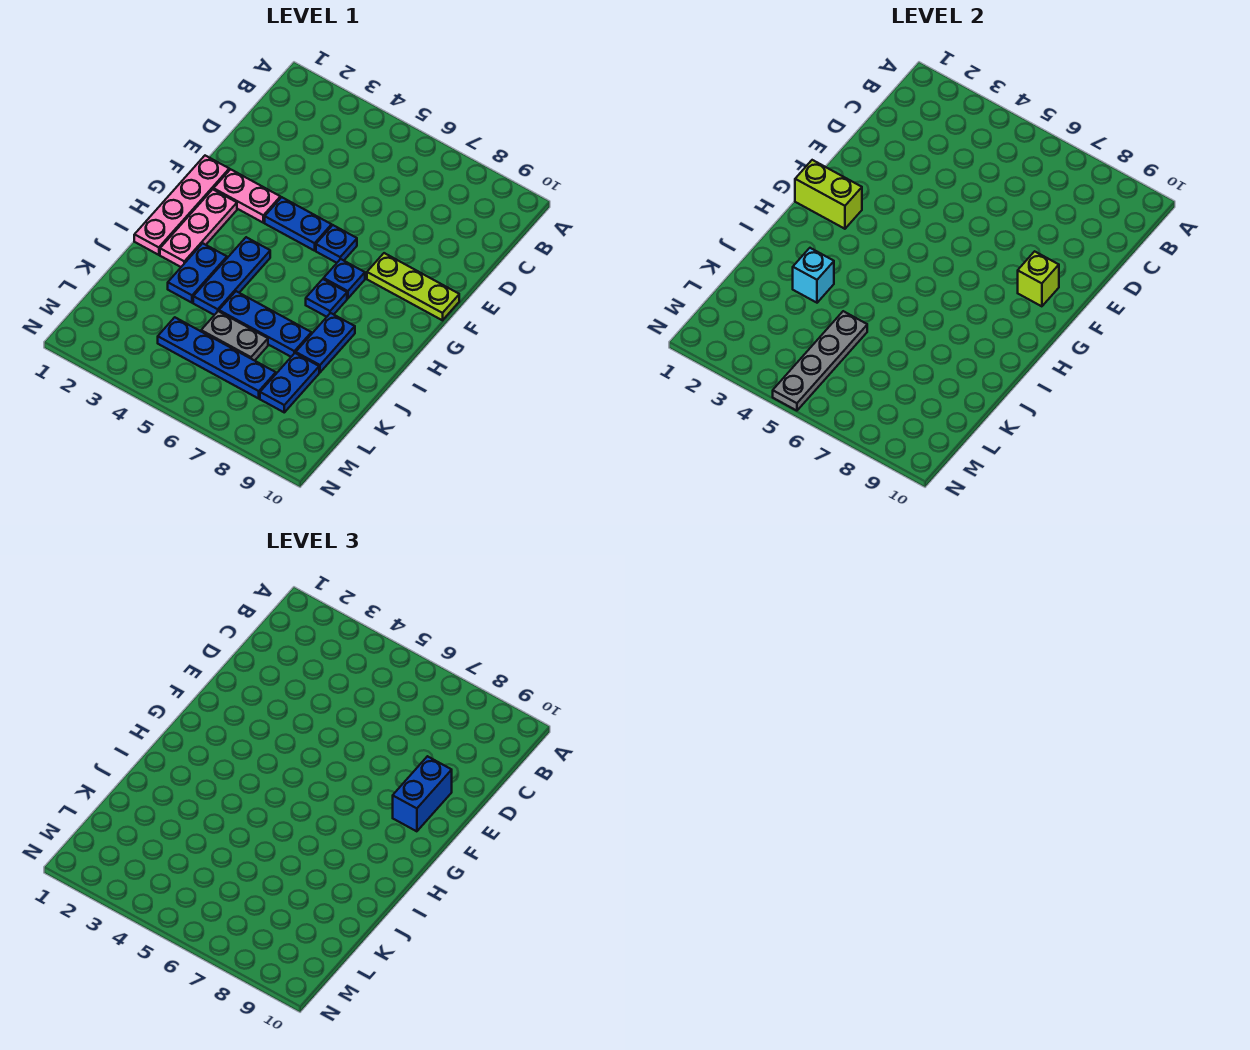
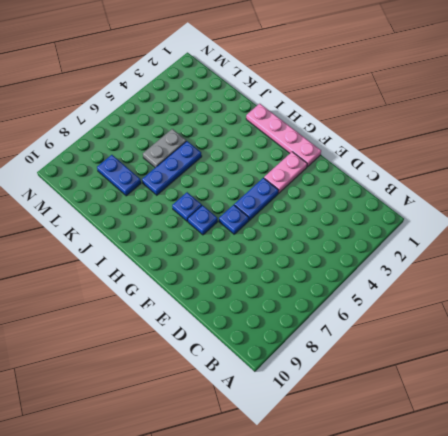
none -> lime plate F8:F10 level 1
none -> pink plate G2:I2 level 1
none -> blue plate H4:J4 level 1

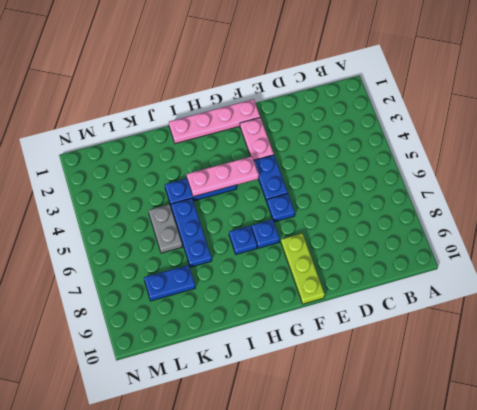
pink plate G4:I4 level 2 -> pink plate G2:I2 level 1
none -> blue plate I3:J3 level 1
none -> blue plate I8:J8 level 1
none -> blue plate L4:L7 level 1

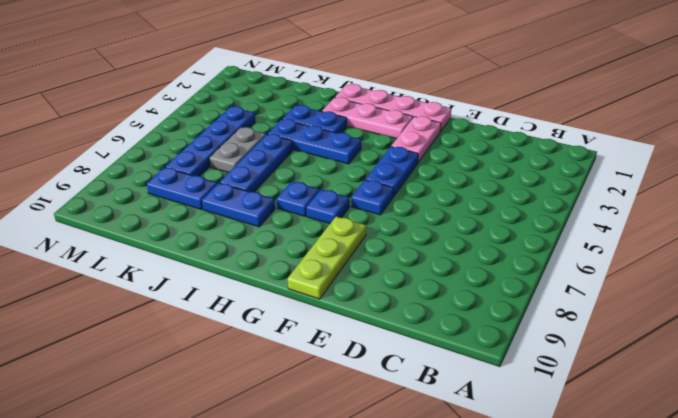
none -> lime brick F9 level 2
none -> lime brick G1:G2 level 2
none -> cyan brick J3 level 2

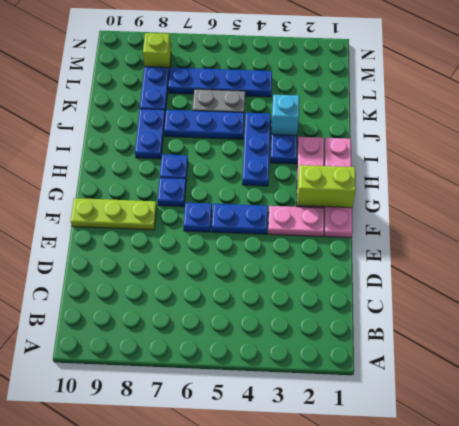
lime brick M8 level 1 -> lime brick F9 level 2
none -> grey plate K5:N5 level 2
none -> blue brick E9:F9 level 3

